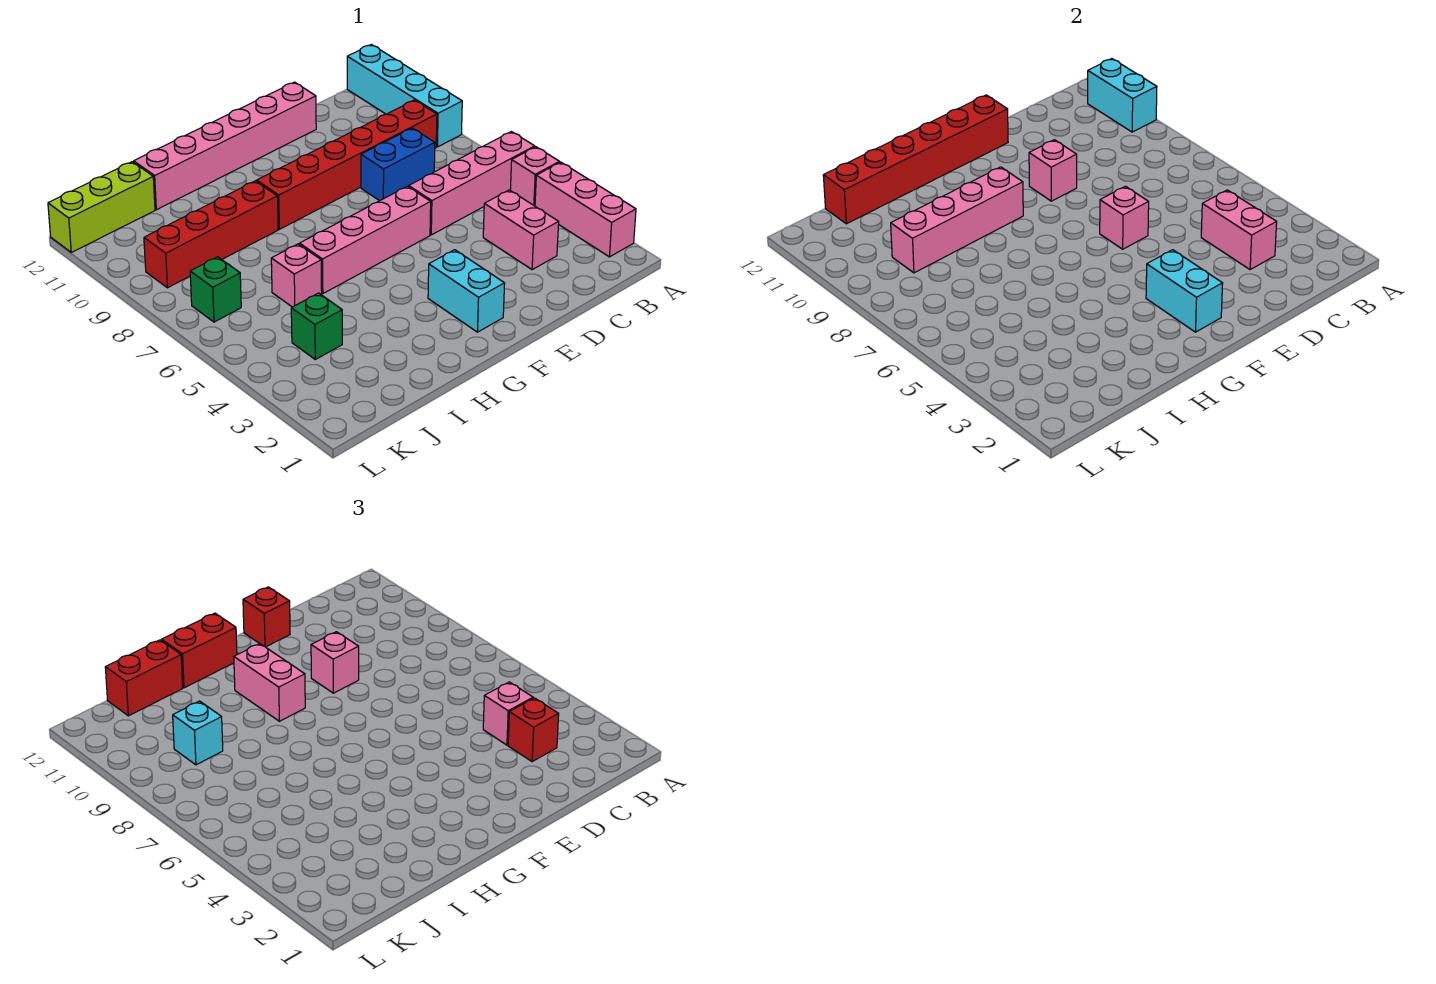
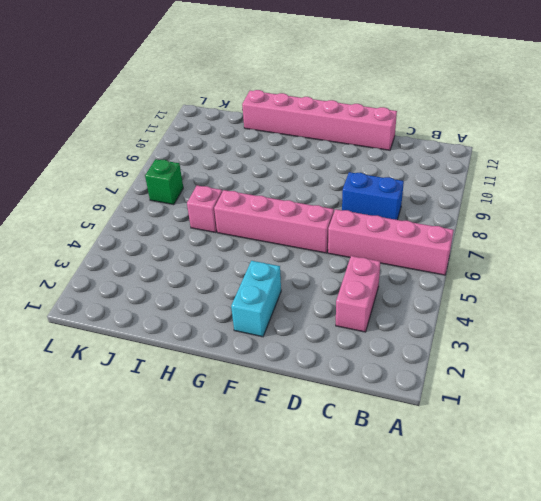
none -> pink brick A2:A4 level 1
none -> pink brick A5 level 1
none -> cyan brick A9:A12 level 1
none -> red brick B9:G9 level 1

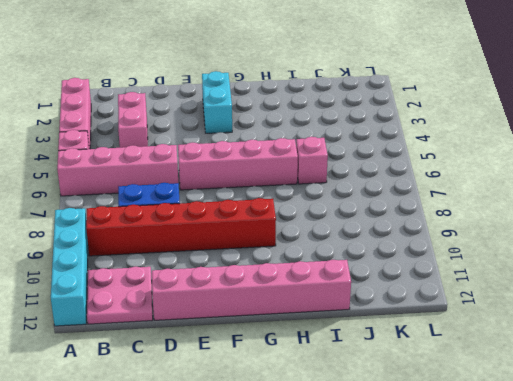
pink plate B11:C12 level 1 -> none
none -> red brick H9:K9 level 1
none -> green brick J4 level 1
none -> lime brick J12:L12 level 1
none -> green brick K7 level 1

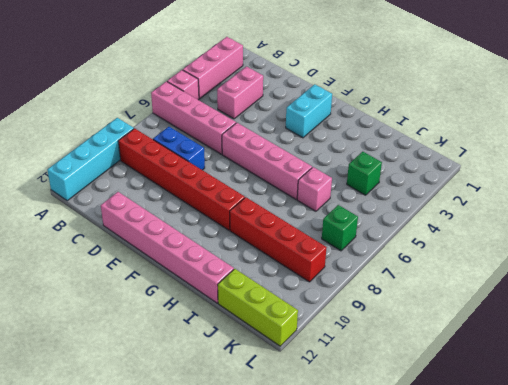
none -> cyan brick A10:A11 level 2
none -> pink brick C3:C4 level 2
none -> pink brick E6 level 2
none -> pink brick E9 level 2

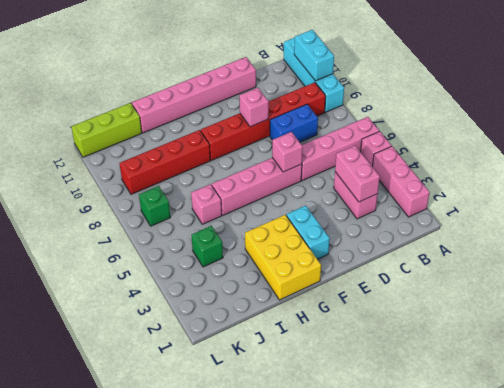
yellow brick G1:H3 level 1 -> none
none -> red brick E12:J12 level 2
none -> cyan brick F2:F3 level 2
none -> pink brick G9:J9 level 2
none -> red brick C3 level 3

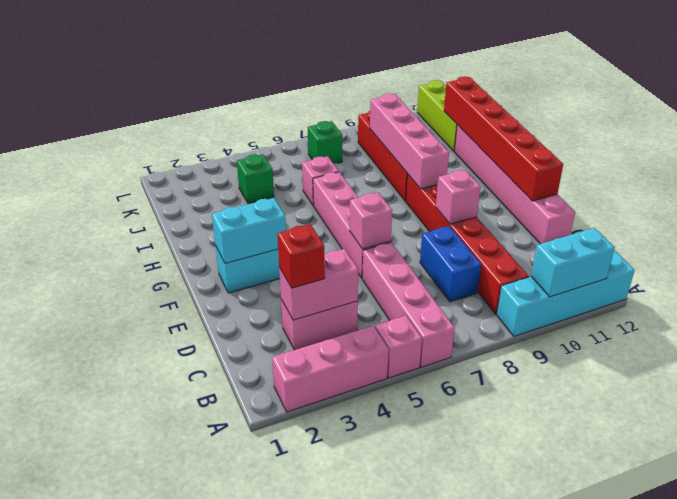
none -> pink brick C4 level 3
none -> pink brick E9 level 3
none -> red brick E12 level 3
none -> pink brick G9:G10 level 3

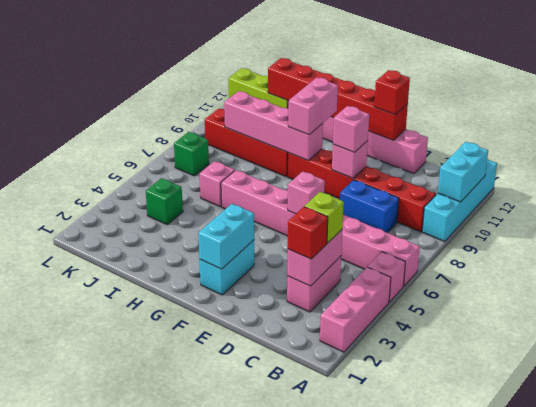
lime brick C4 level 3 -> pink brick C4 level 3
none -> red brick G12:H12 level 3
none -> red brick I12:J12 level 3
none -> cyan brick J9 level 3

